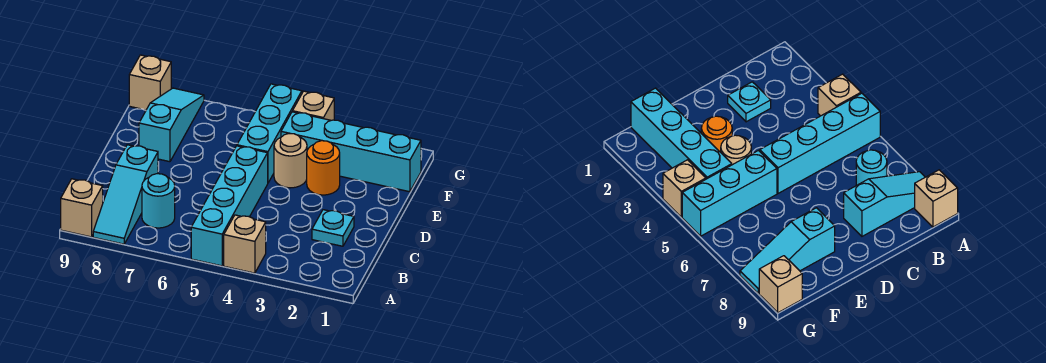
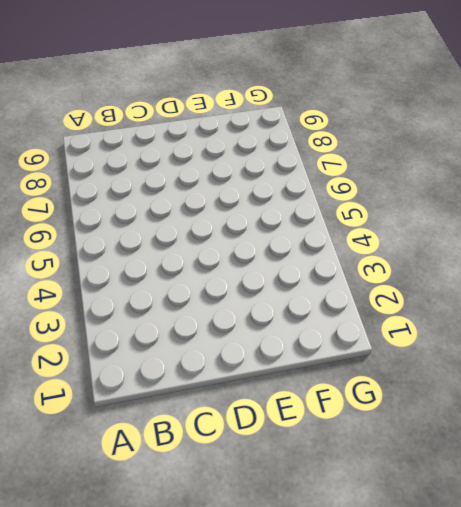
none -> tan brick A4 level 1
none -> cyan brick A5:D5 level 1
none -> cyan slope A8:C8 level 1 top C

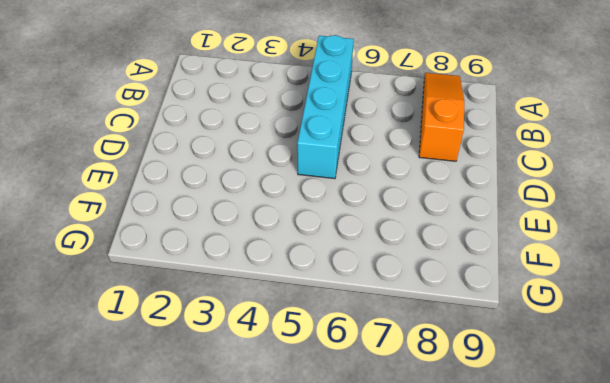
orange slope A8:C8 level 1 top C -> cyan slope A8:C8 level 1 top C
none -> tan brick A4 level 1
none -> tan brick A9 level 1
none -> cyan round brick B7 level 1

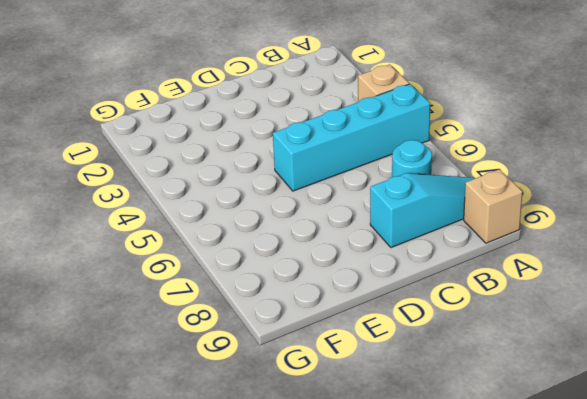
none -> cyan plate C2 level 1
none -> orange round brick E3 level 1
none -> tan round brick E4 level 1

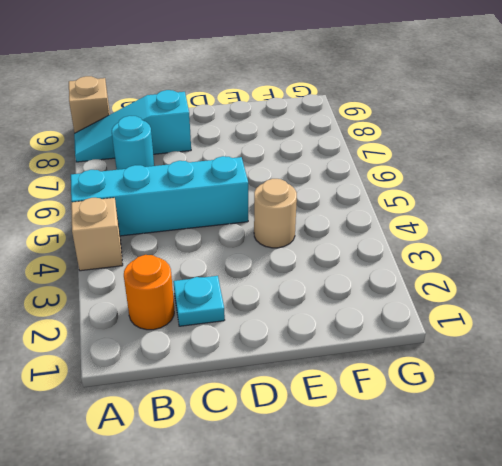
orange round brick B2 level 1 -> orange round brick E3 level 1
none -> cyan brick E5:G5 level 1
none -> cyan slope E8:G8 level 1 top E
none -> cyan brick F1:F4 level 1

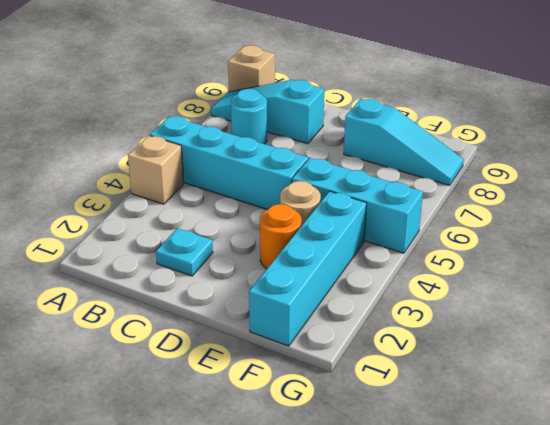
none -> tan brick G4 level 1
none -> tan brick G9 level 1

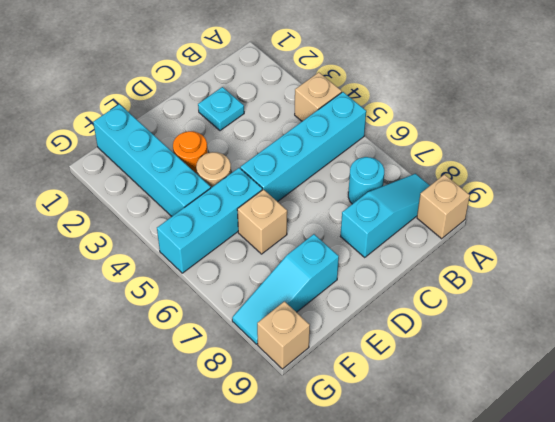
tan brick E6 level 1 -> tan brick G4 level 1

